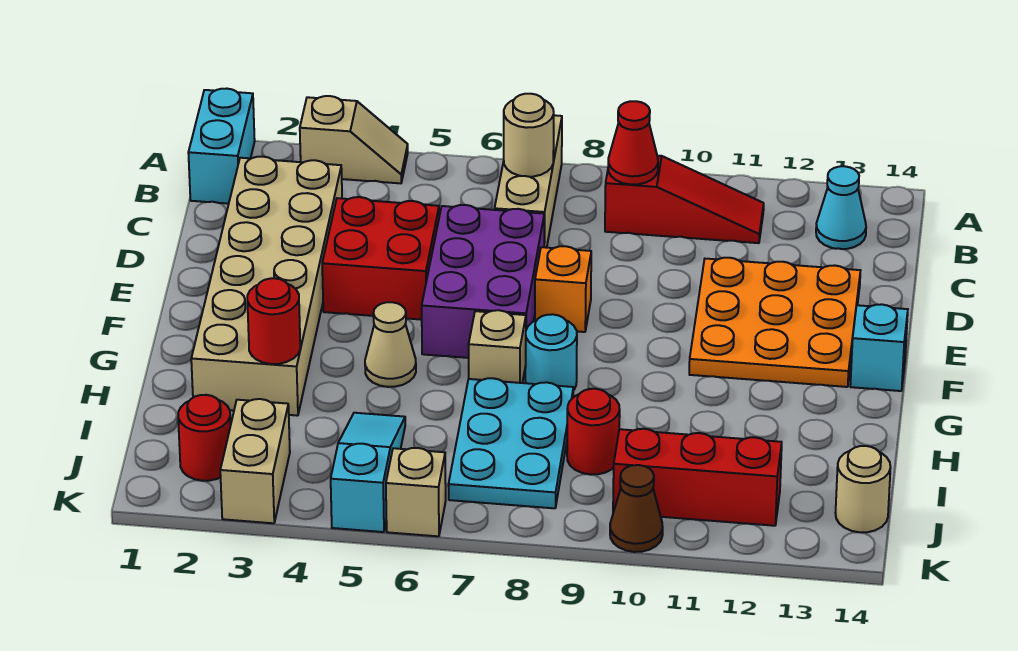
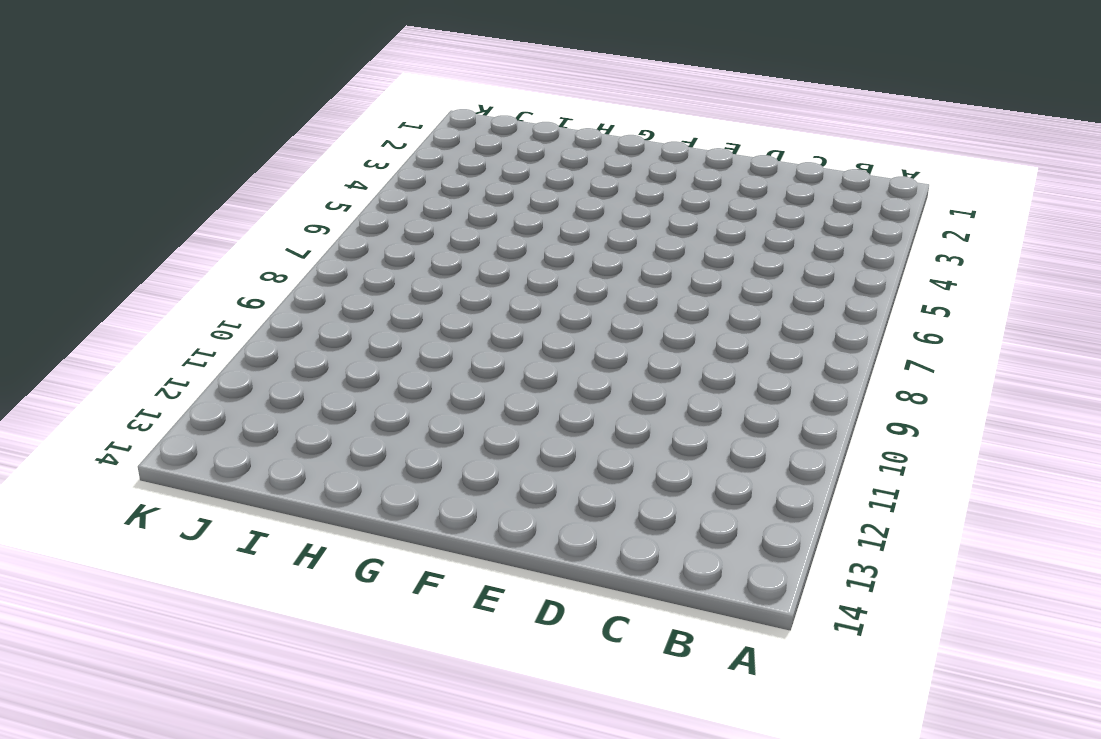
none -> cyan brick A1:B1 level 1
none -> tan slope A3:A4 level 1 top 3
none -> tan brick A7:C7 level 1

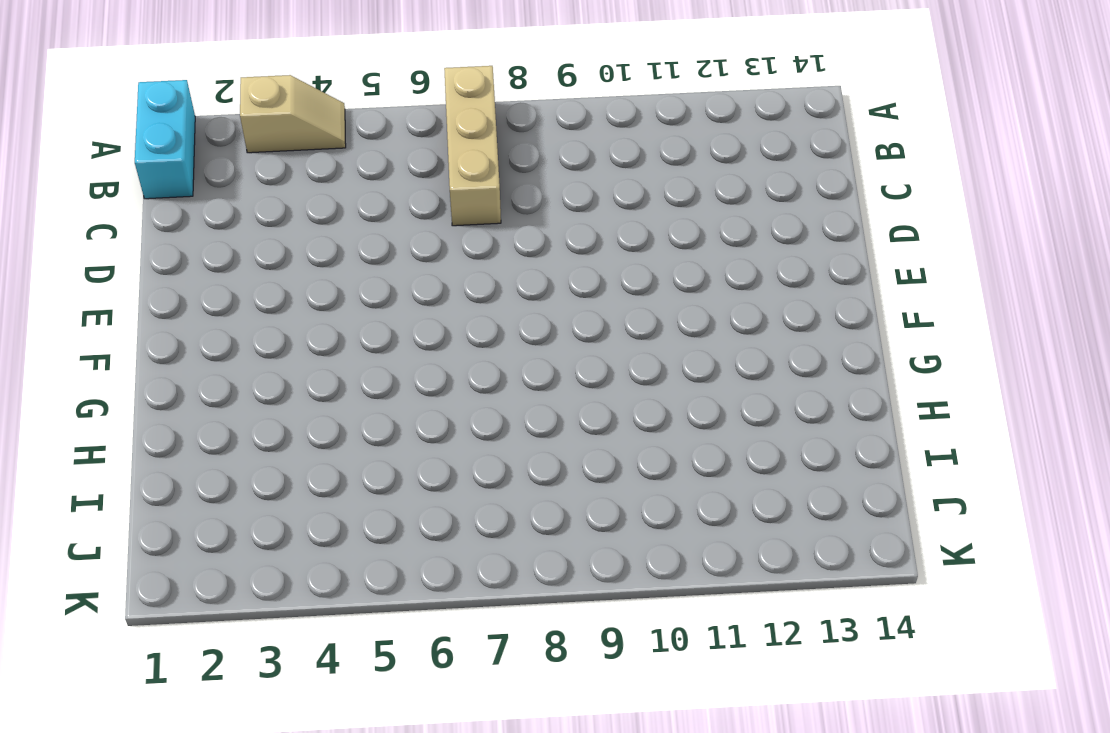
none -> red slope B9:B11 level 1 top 9
none -> cyan cone B13 level 1
none -> tan brick C2:H3 level 1

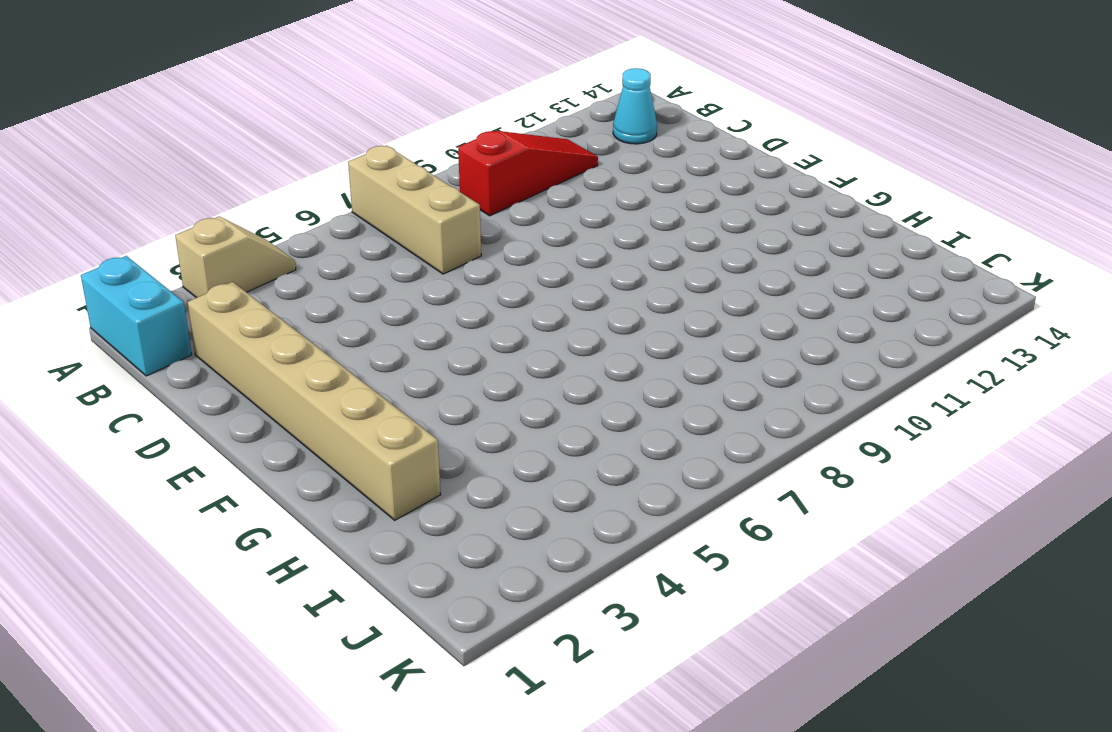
tan brick C2:H2 level 1 -> tan brick C2:H3 level 1
none -> red brick D4:E5 level 1
none -> purple brick D6:F7 level 1
none -> orange plate D11:F13 level 1

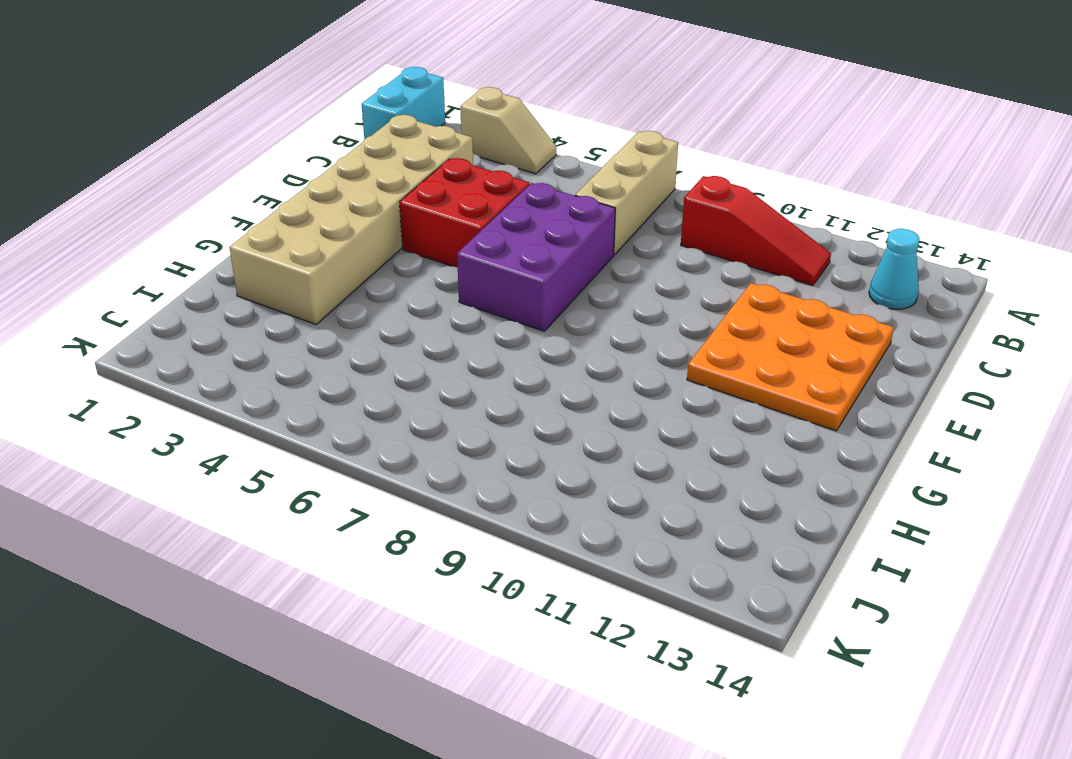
none -> orange brick E8 level 1
none -> cyan brick F14 level 1
none -> tan cone G5 level 1

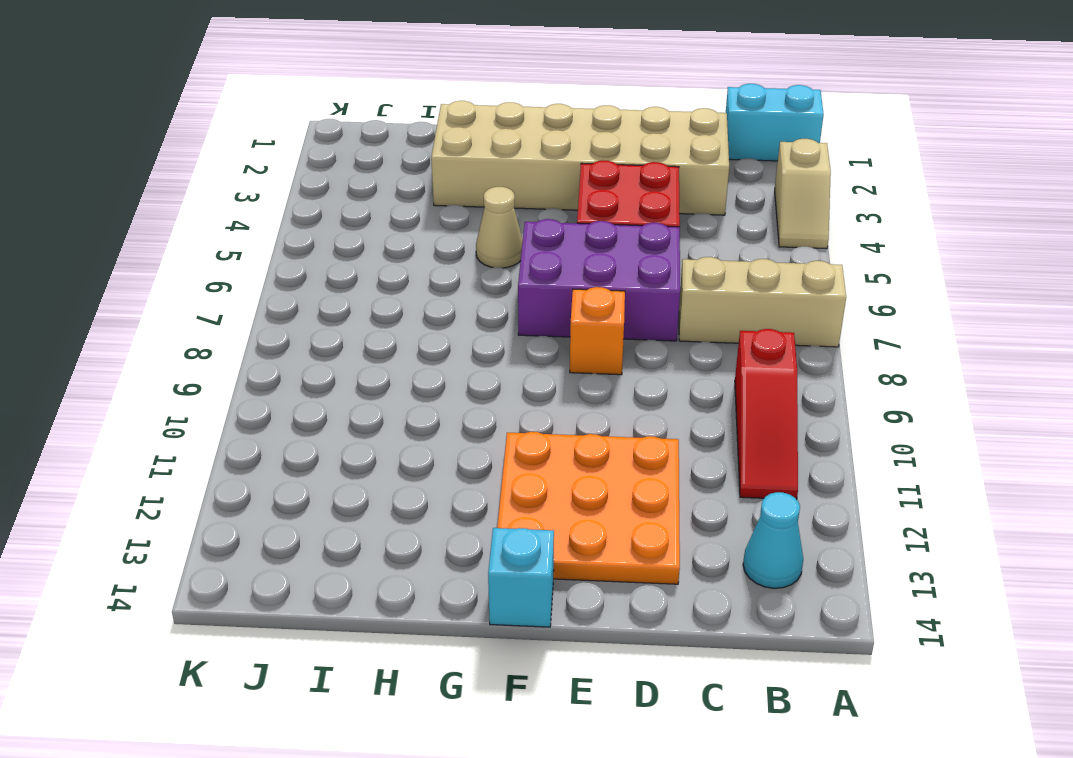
none -> tan brick G7 level 1
none -> cyan round brick G8 level 1
none -> cyan plate H7:J8 level 1

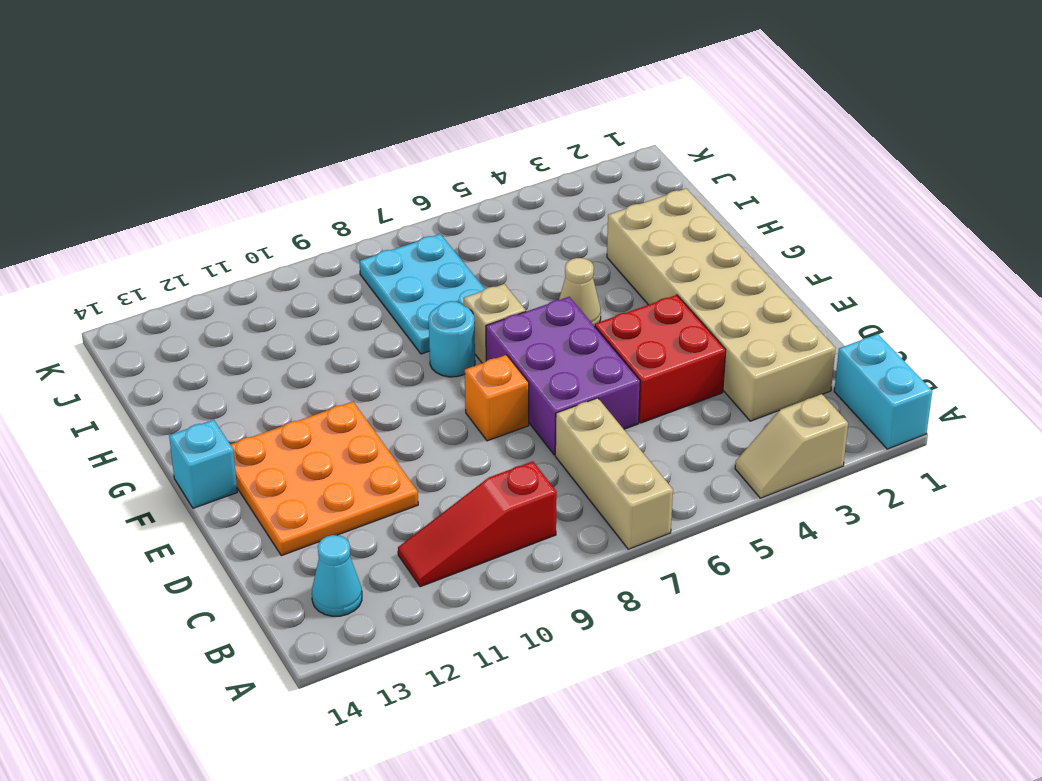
none -> cyan slope I5:K5 level 1 top K
none -> red round brick I9 level 1
none -> red round brick J2 level 1

